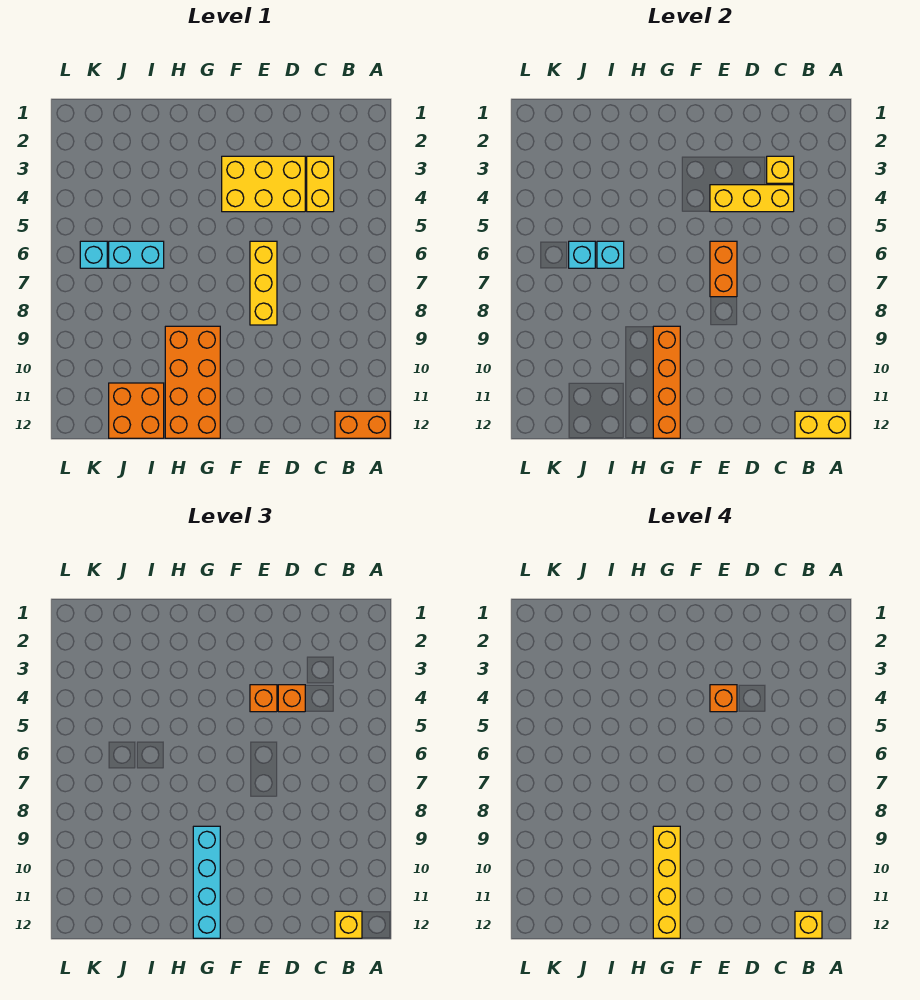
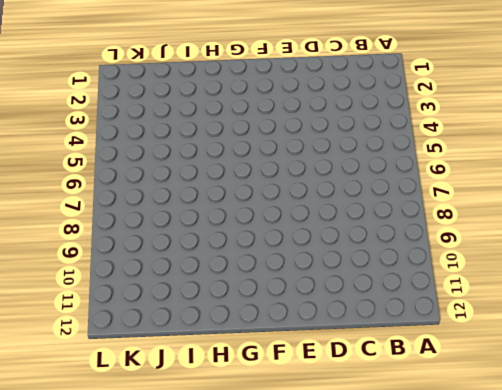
none -> orange brick A12:B12 level 1
none -> yellow brick C3:C4 level 1
none -> yellow brick D3:F4 level 1

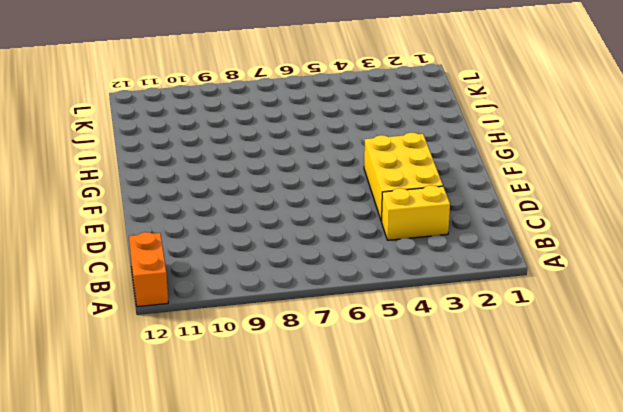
none -> yellow brick E6:E8 level 1
none -> orange brick G9:H12 level 1
none -> cyan brick I6:J6 level 1

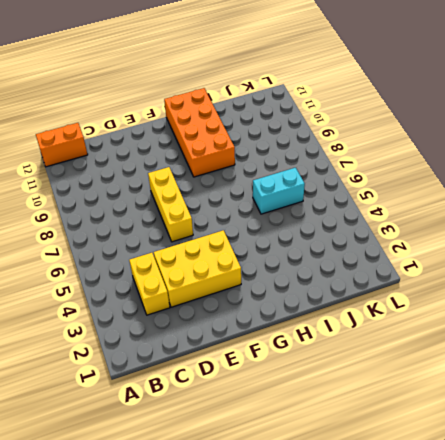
none -> orange brick I11:J12 level 1
none -> cyan brick K6 level 1
none -> yellow brick A12:B12 level 2

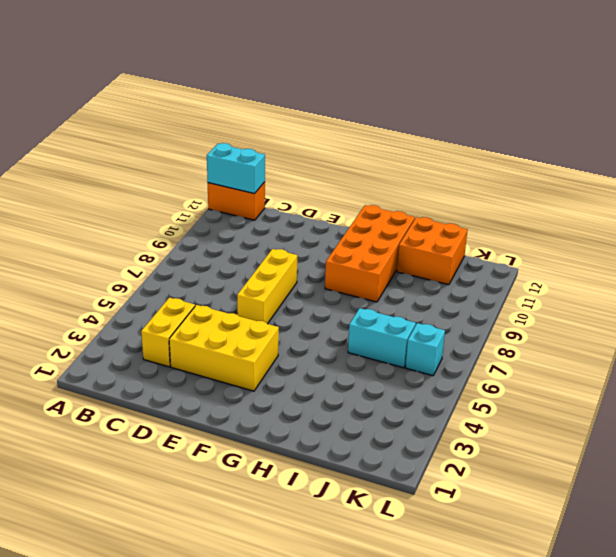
cyan brick A12:B12 level 2 -> yellow brick A12:B12 level 2
none -> yellow brick C3 level 2
none -> yellow brick C4:E4 level 2
none -> orange brick E6:E7 level 2

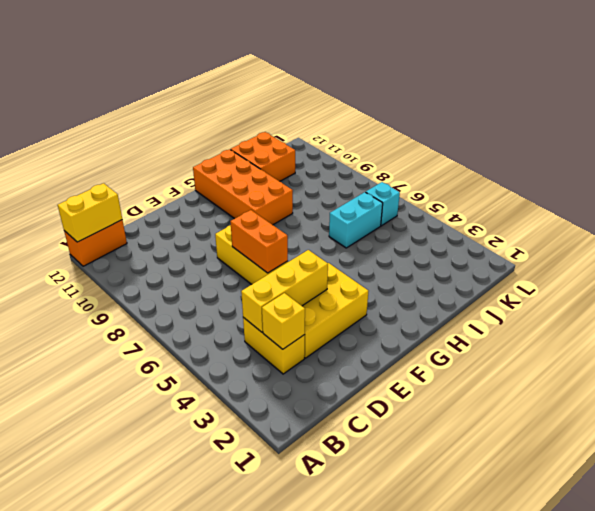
none -> orange brick G9:G12 level 2
none -> cyan brick I6 level 2
none -> cyan brick J6 level 2

